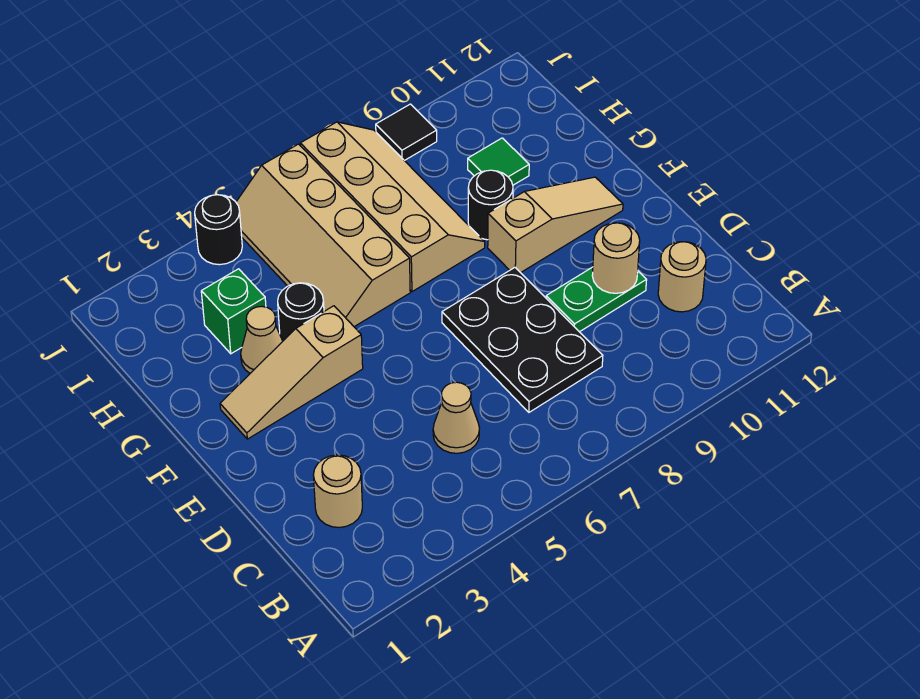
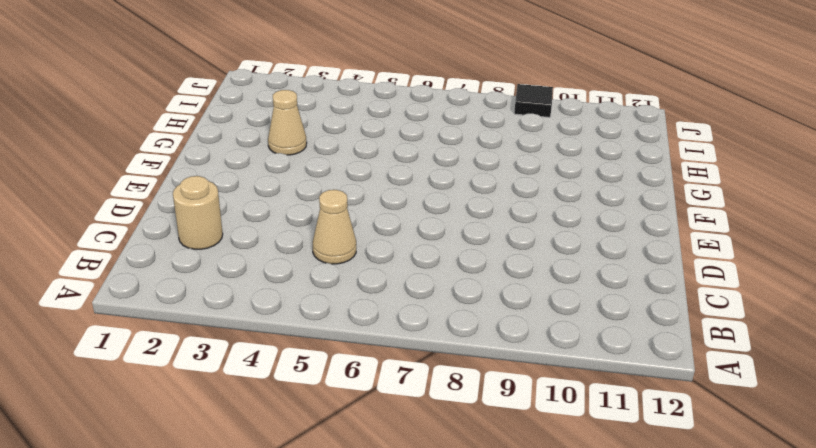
none -> black plate C7:E8 level 1
none -> tan round brick C11 level 1
none -> green plate D9:D10 level 1

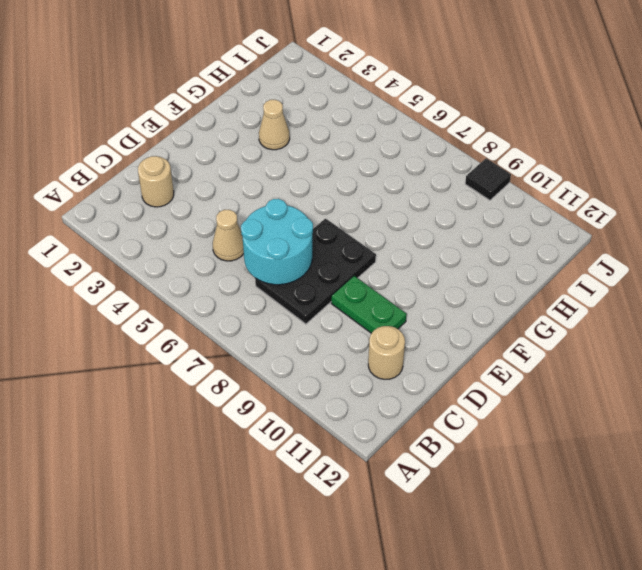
cyan round brick C6:D7 level 2 -> none
none -> tan slope F2:F4 level 1 top 4
none -> tan slope F9:F11 level 1 top 9
none -> black round brick G4 level 1

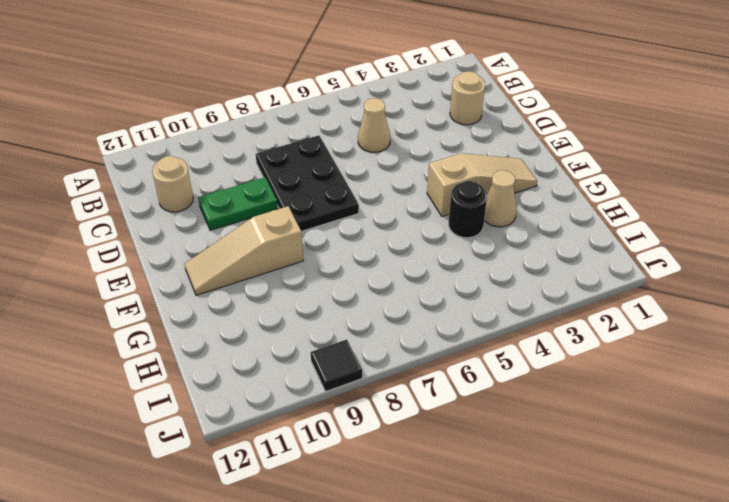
none -> tan slope G5:J6 level 1 top 6
none -> tan slope G7:J8 level 1 top 7
none -> black round brick G9 level 1

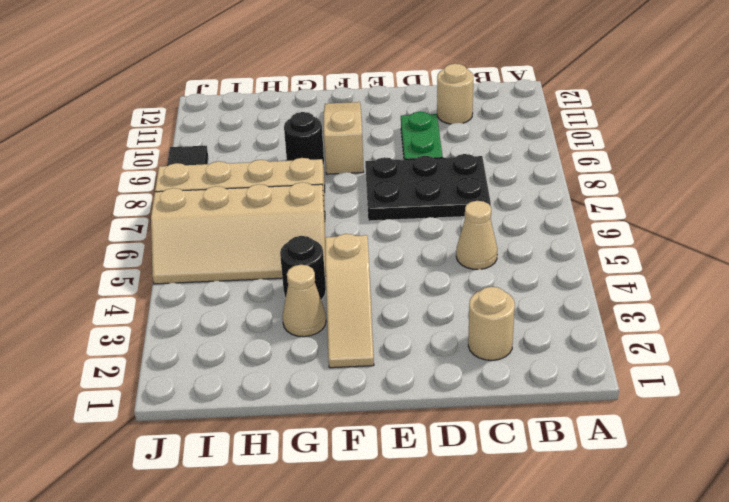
none -> green brick H3 level 1
none -> green tile H10 level 1
none -> black round brick J4 level 1

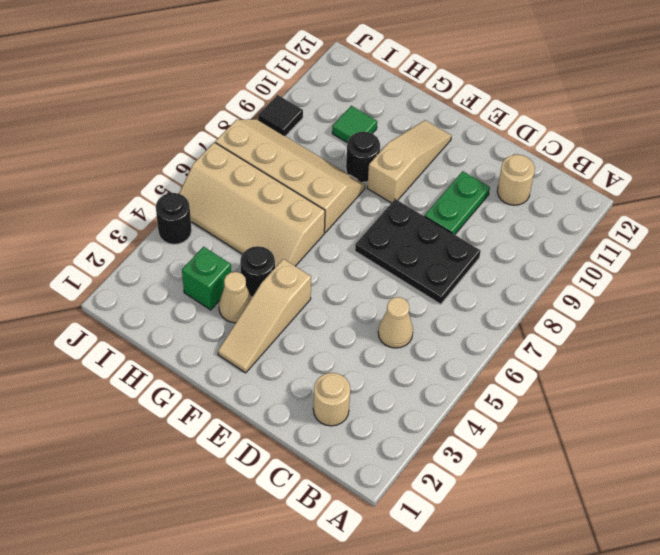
none -> tan round brick D10 level 2

